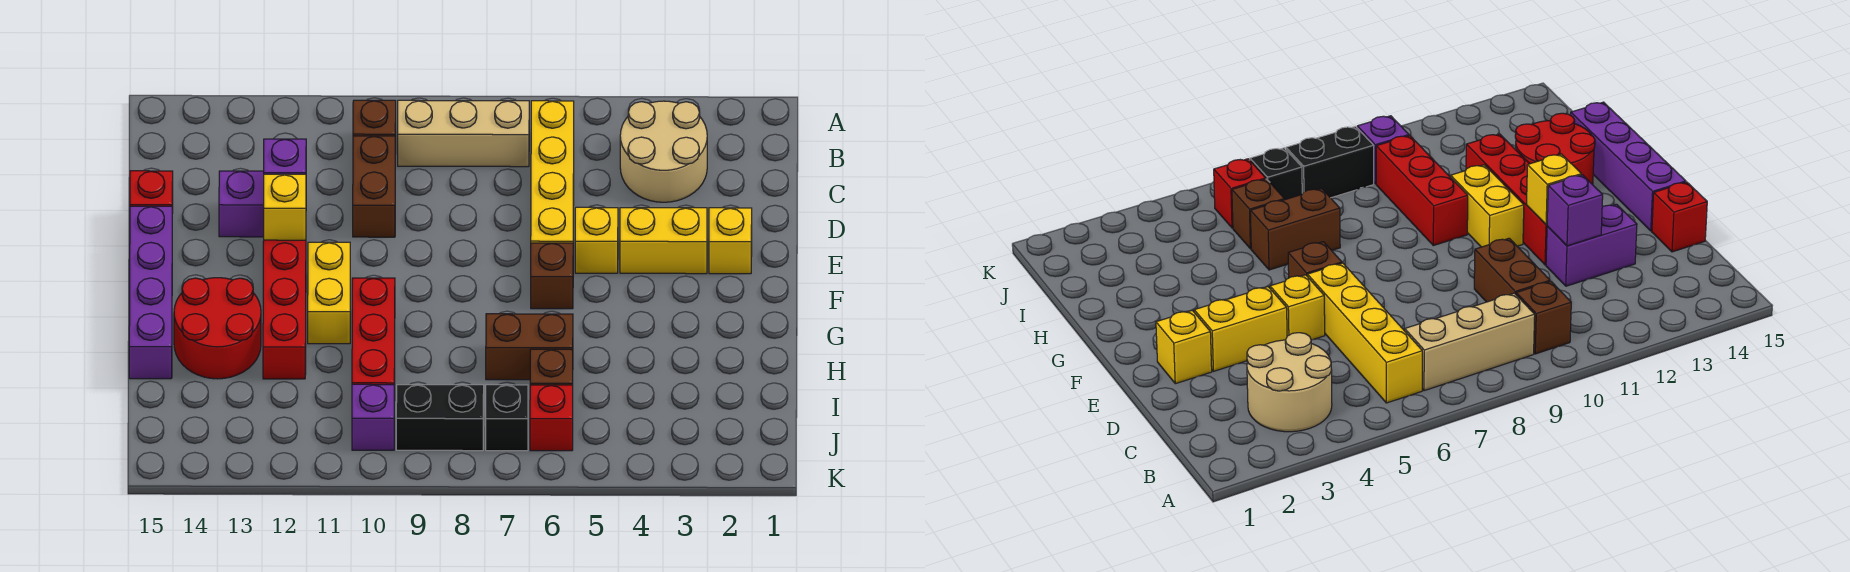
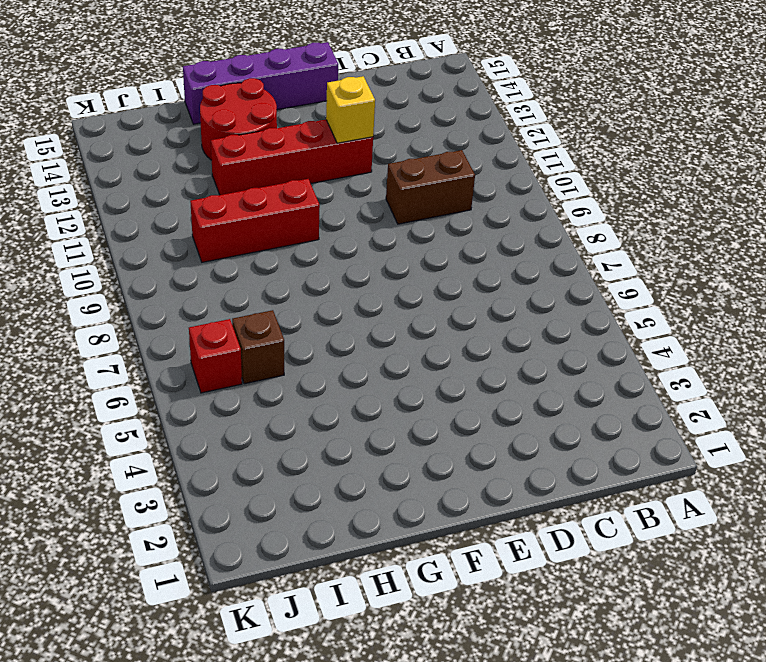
none -> tan round brick B3:C4 level 1
none -> yellow brick B6:E6 level 1
none -> tan brick B7:B9 level 1

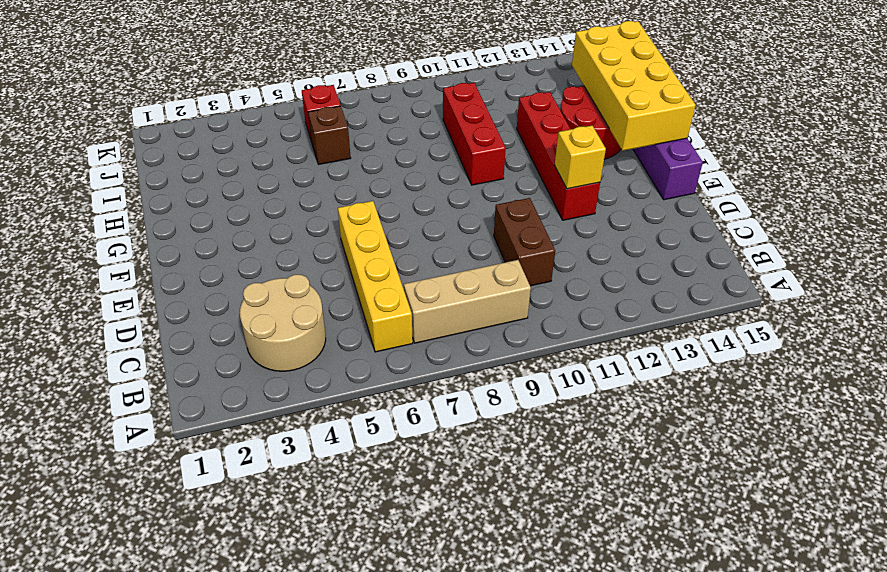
yellow brick F14:I15 level 2 -> none
none -> brown brick B10 level 1
none -> purple brick D12:D13 level 1
none -> red brick D15 level 1

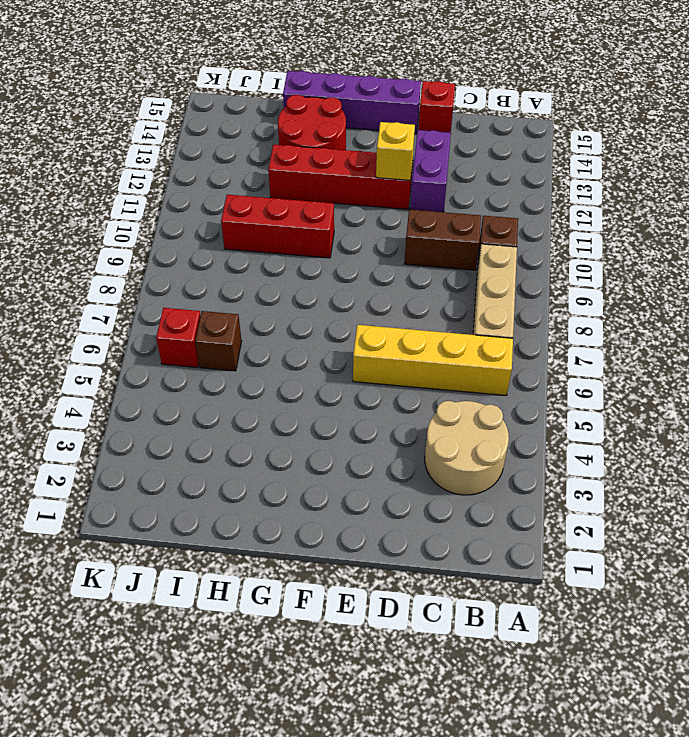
none -> yellow brick E2 level 1
none -> yellow brick E3:E4 level 1
none -> yellow brick E5 level 1

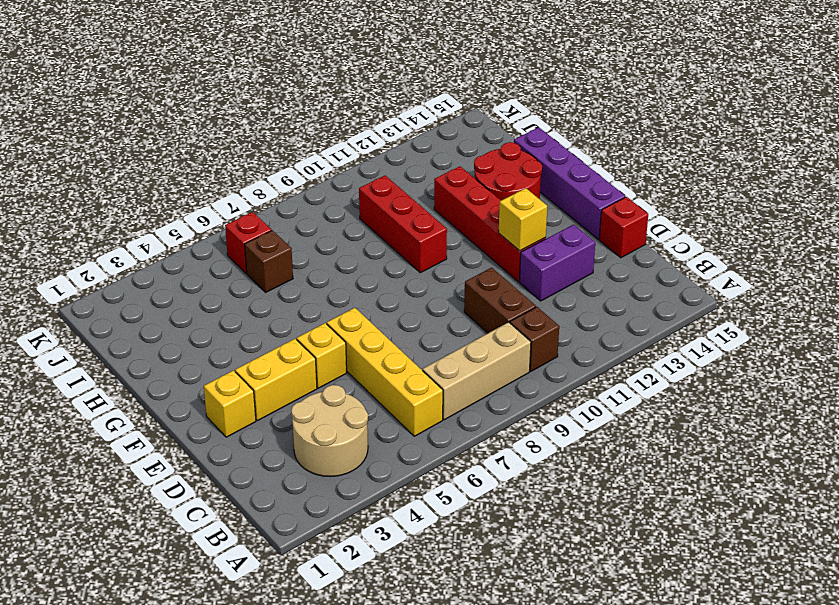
none -> brown brick F6 level 1
none -> yellow brick F11:G11 level 1
none -> brown brick H6:H7 level 1

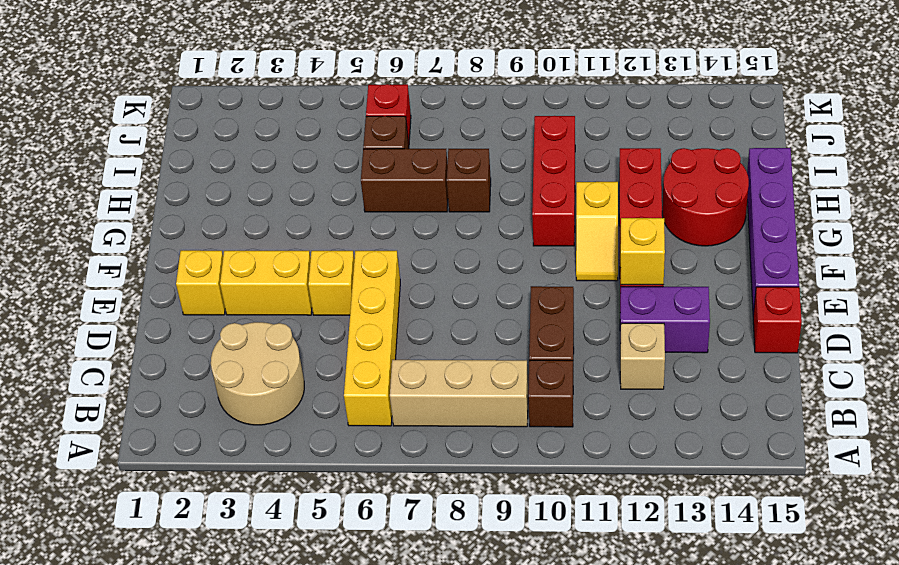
tan brick C12 level 1 -> none
yellow slope F11:G11 level 1 top G -> yellow brick F11:G11 level 1
brown brick H8 level 1 -> brown brick F6 level 1
none -> black brick J7 level 1
none -> black brick J8:J9 level 1
none -> purple brick J10 level 1

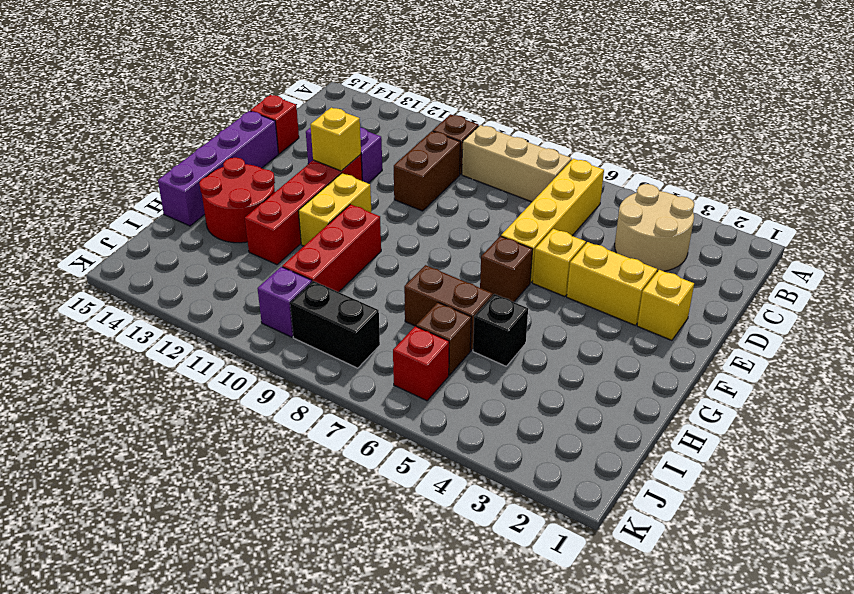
black brick H5 level 1 -> black brick J7 level 1
none -> purple brick D12 level 2

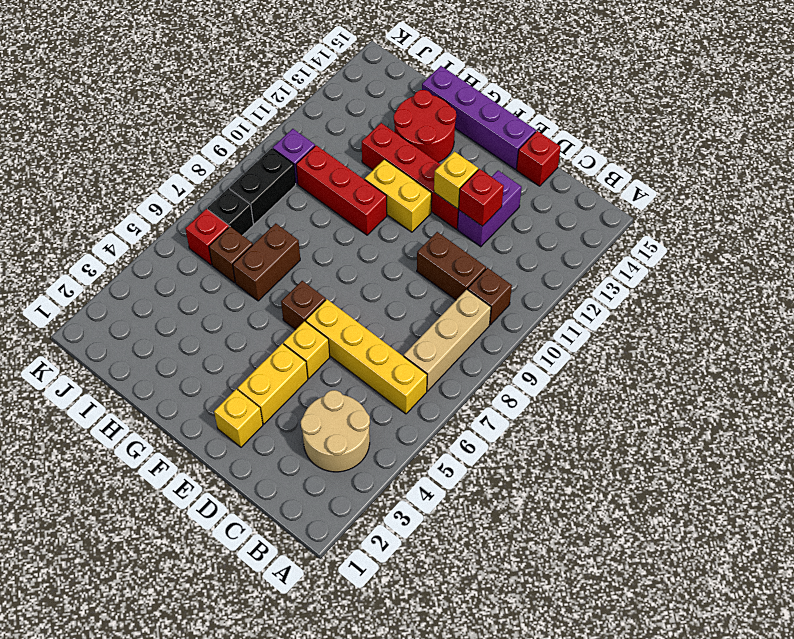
red brick D12 level 2 -> purple brick D12 level 2

